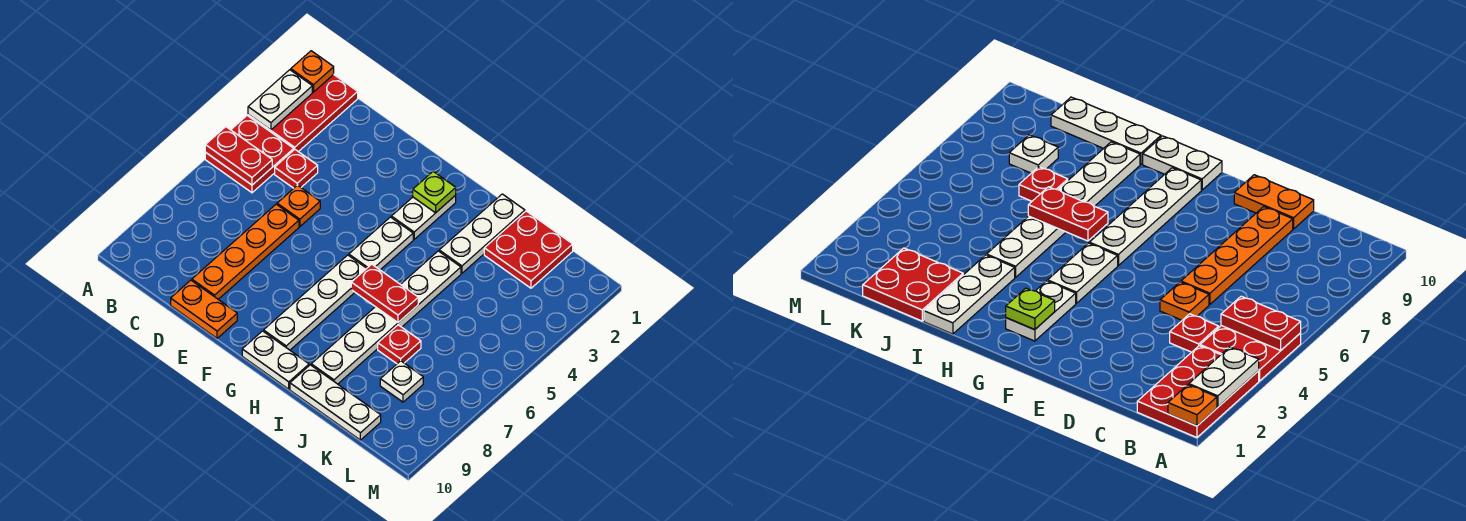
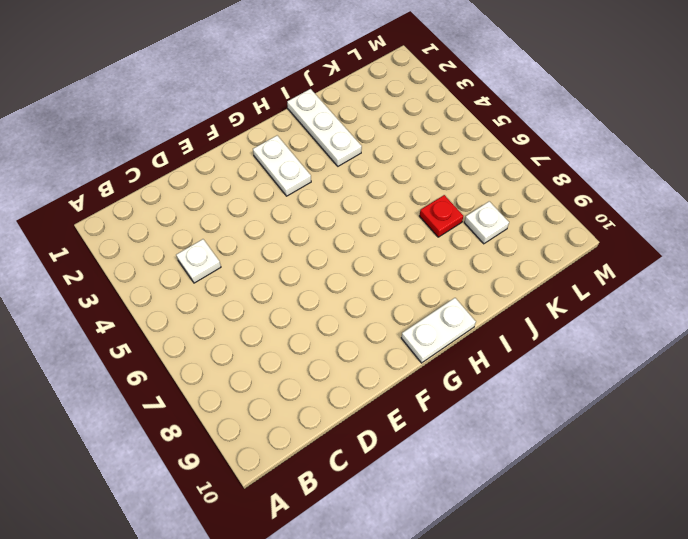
white plate C4 level 1 -> red plate C4 level 1
none -> red plate A1:B3 level 1
none -> red plate A4:B5 level 1
none -> orange plate D5 level 1

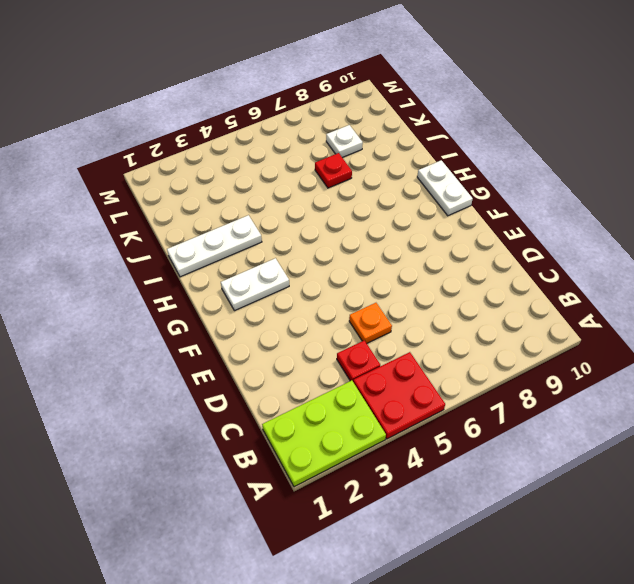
lime plate A1:B3 level 1 -> red plate A1:B3 level 1
none -> orange plate D6:D9 level 1
none -> orange plate D10:E10 level 1
none -> white plate G4:G5 level 1

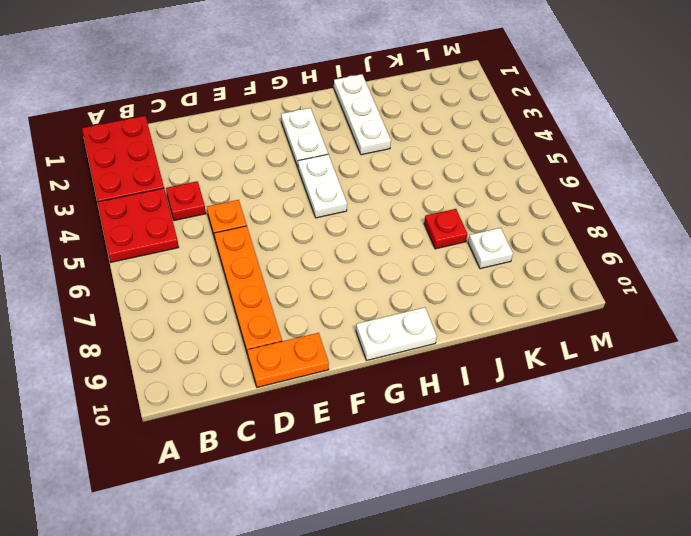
none -> white plate G6:G9 level 1
none -> white plate I4:I9 level 1
none -> white plate I10:K10 level 1

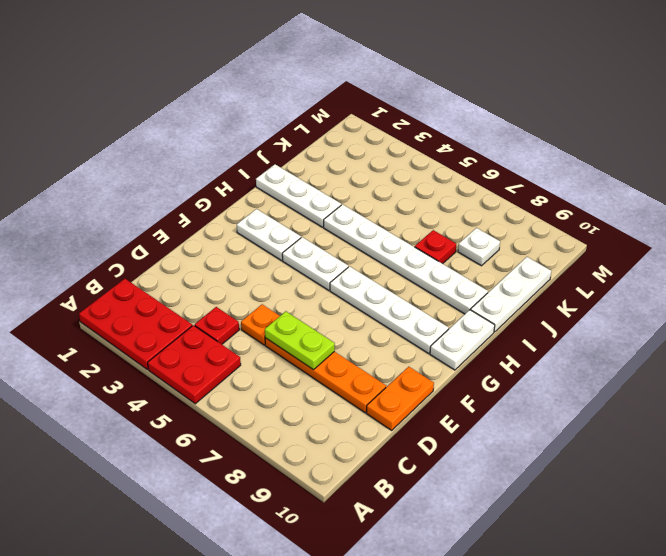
lime plate D6:D7 level 2 -> none
none -> red plate J1:K2 level 1
none -> orange plate A1 level 2
none -> white plate A2:A3 level 2

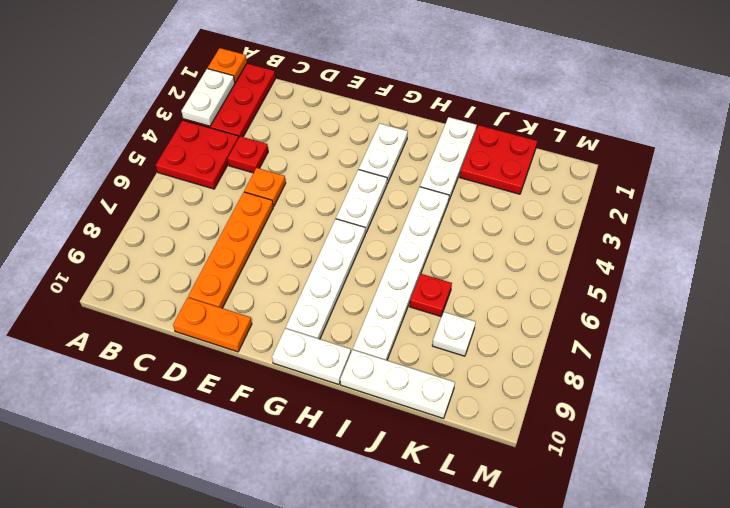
none -> red plate A5:B5 level 2
none -> lime plate G2 level 2
none -> red plate H6:I6 level 2

